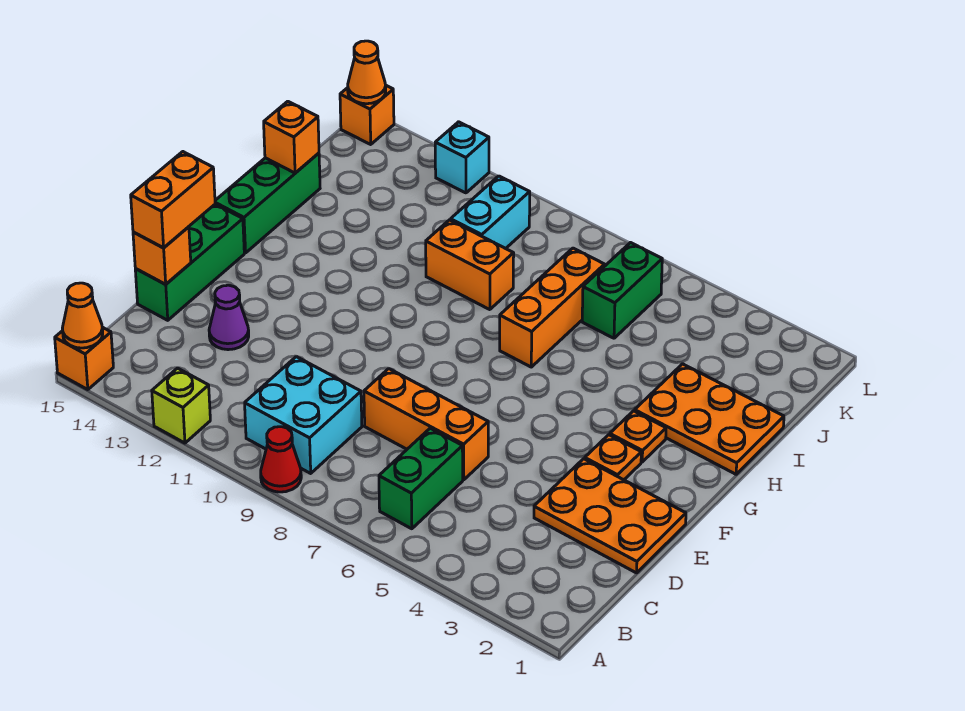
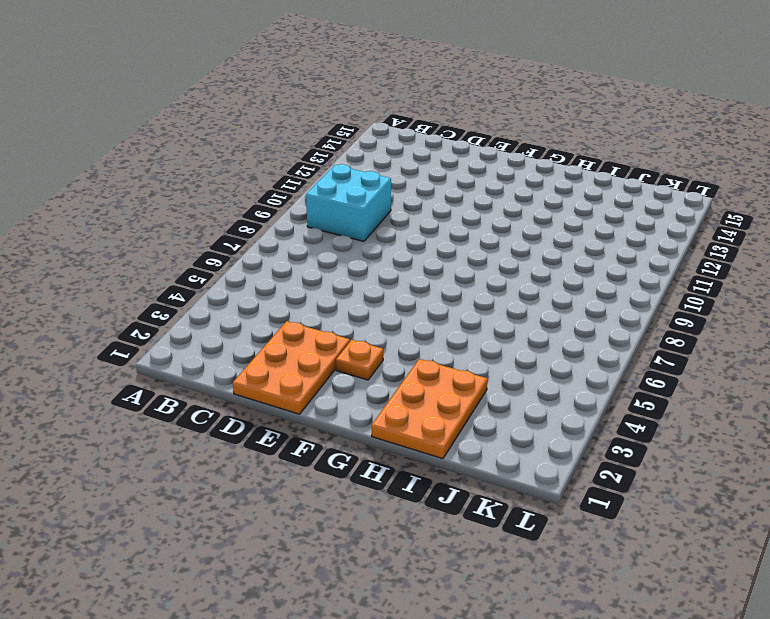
none -> red cone A9 level 1
none -> lime brick A12 level 1
none -> orange brick A15 level 1

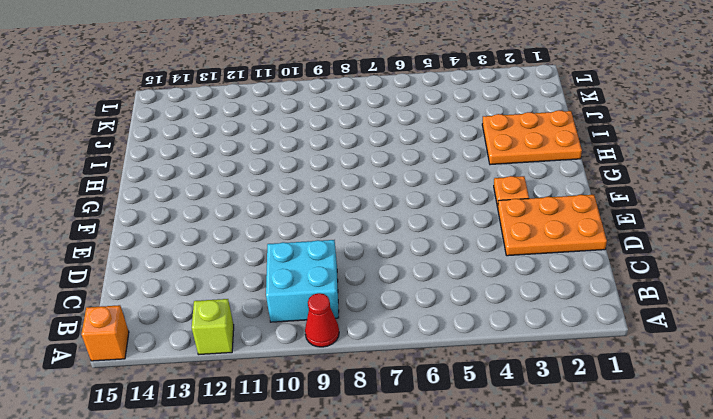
none -> green brick B6:C6 level 1
none -> orange brick D6:D8 level 1
none -> purple cone D13 level 1

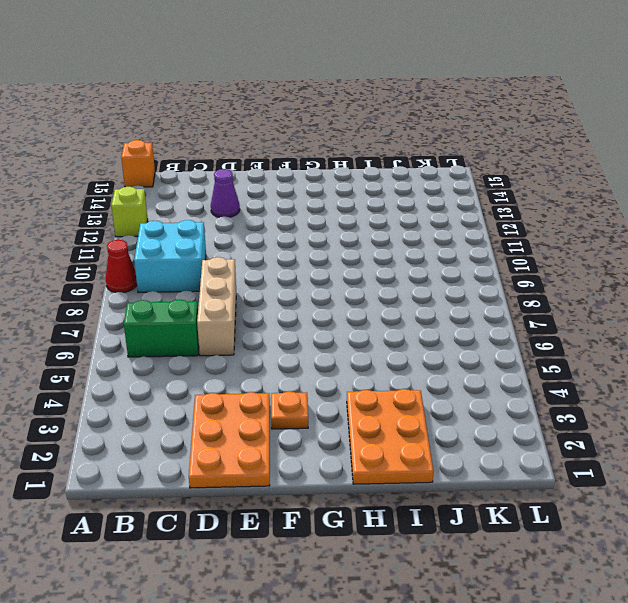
tan brick D6:D8 level 1 -> orange brick D6:D8 level 1
none -> green brick D15:F15 level 1
none -> orange plate G3 level 1
none -> green brick G15:I15 level 1

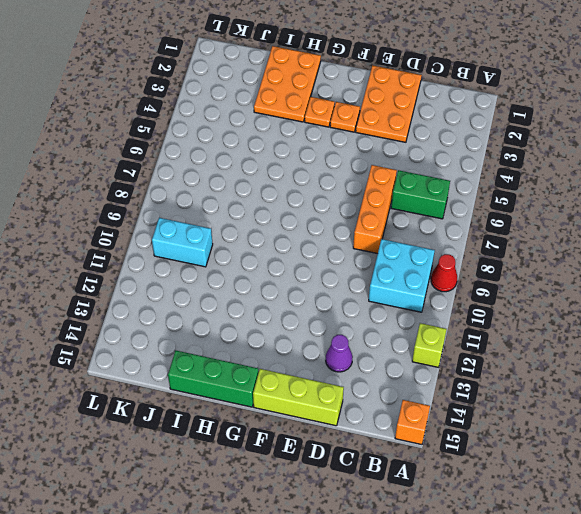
lime brick D15:F15 level 1 -> green brick D15:F15 level 1
none -> orange brick H7:J7 level 1
none -> orange brick I9:I10 level 1
none -> green brick J6:K6 level 1

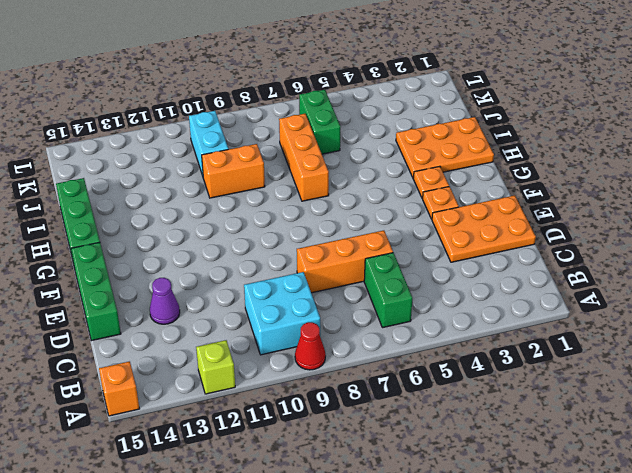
none -> cyan brick L12 level 1
none -> orange brick L15 level 1
none -> orange cone A15 level 2

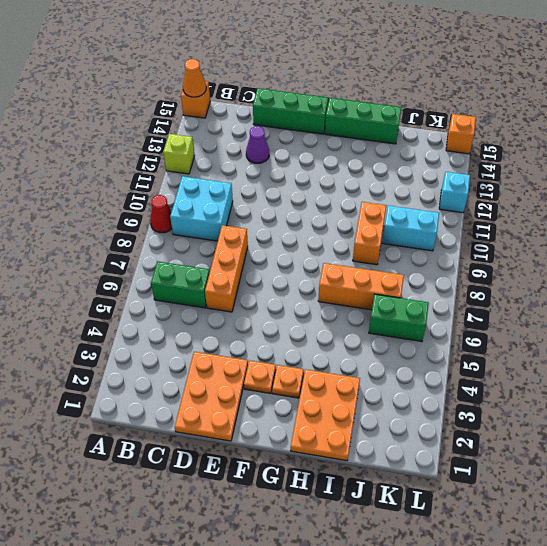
none -> orange brick D15 level 2
none -> orange brick I15 level 2
none -> orange cone L15 level 2

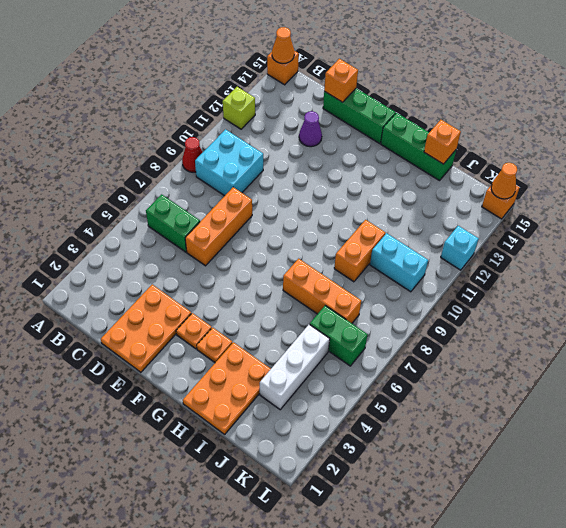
white brick J3:J5 level 1 -> none
none -> orange brick D15:E15 level 3

